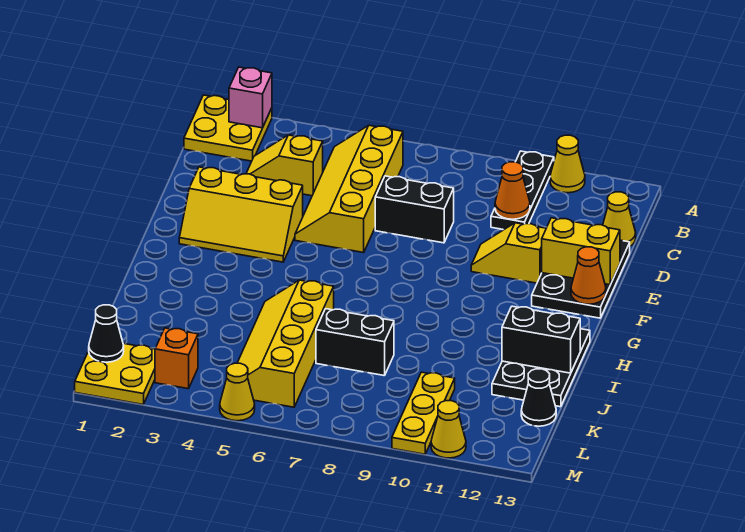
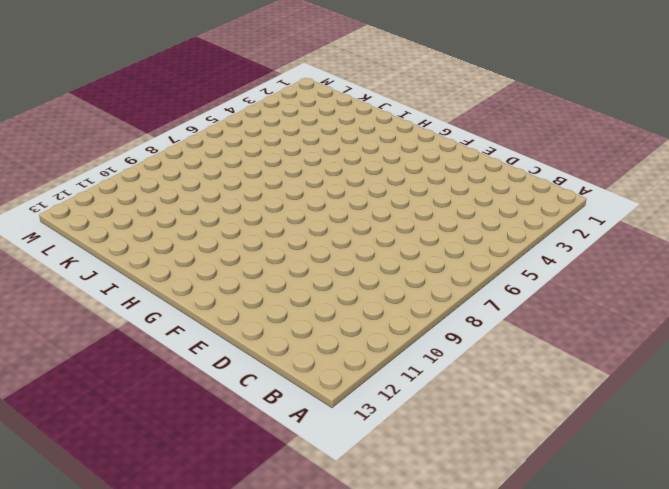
none -> yellow plate A1:B2 level 1
none -> black plate A10:C10 level 1
none -> yellow cone A11 level 1

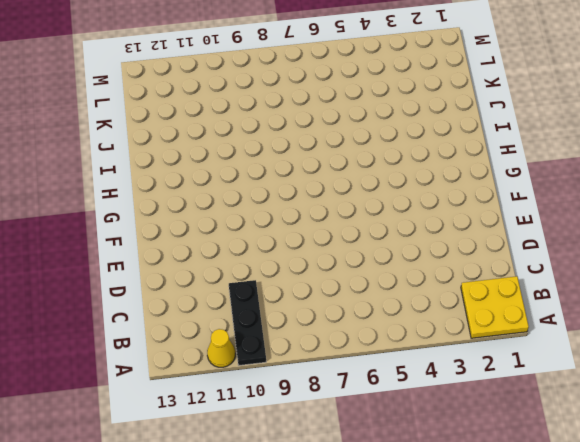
none -> yellow slope B5:E6 level 1 top 6
none -> yellow slope C3:C4 level 1 top 4
none -> yellow cone C13 level 1

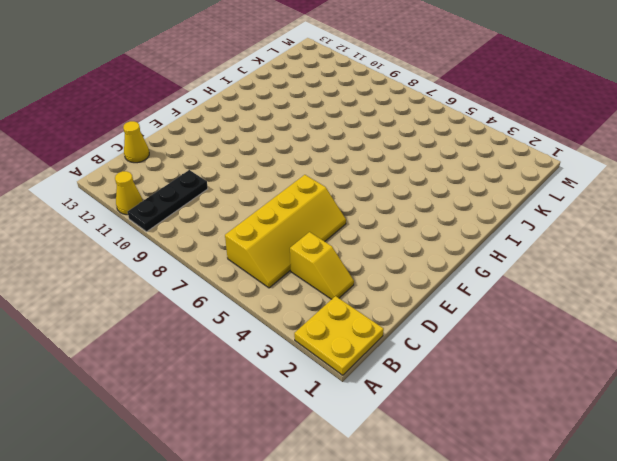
none -> black brick D7:D8 level 1
none -> black plate D12:F13 level 1
none -> yellow slope E2:F4 level 1 top E

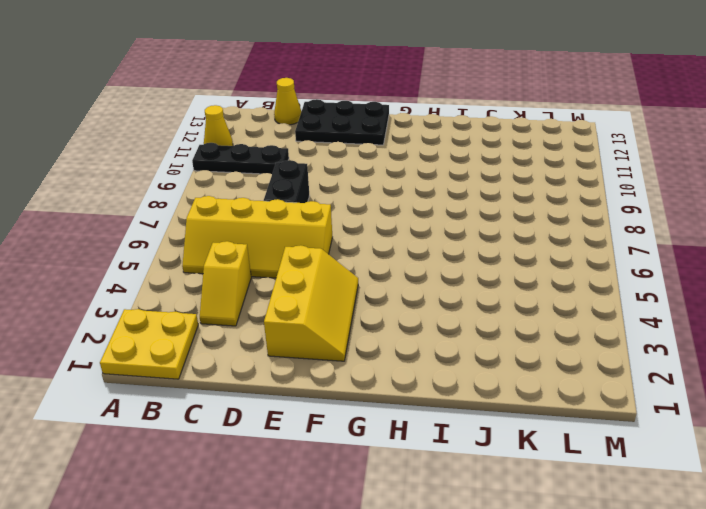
none -> yellow slope E10:E11 level 1 top 11
none -> black plate H12:J13 level 1
none -> yellow slope I5:L6 level 1 top 6

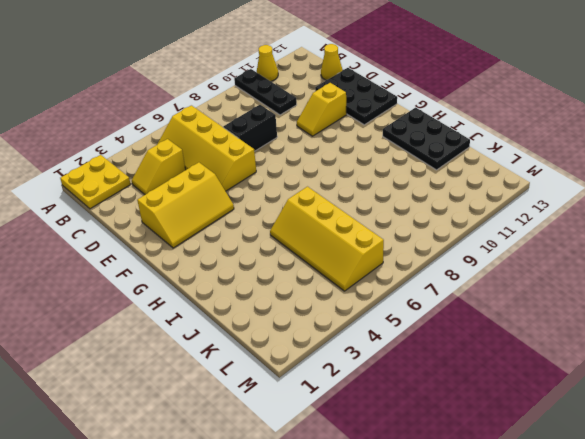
none -> black brick J7:J8 level 1
none -> yellow plate K10:M10 level 1
none -> black cone K13 level 1

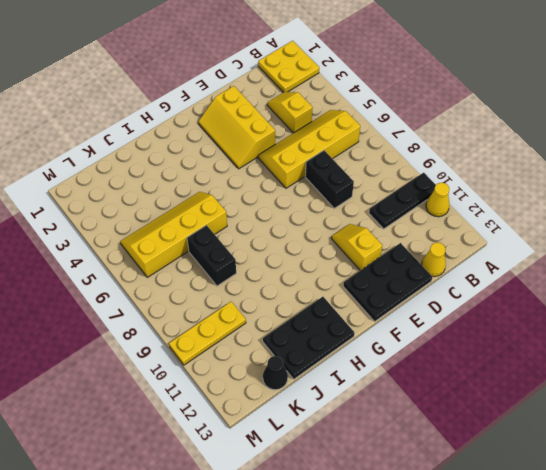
none -> yellow plate L1:M2 level 1
none -> orange brick L3 level 1
none -> yellow cone M5 level 1

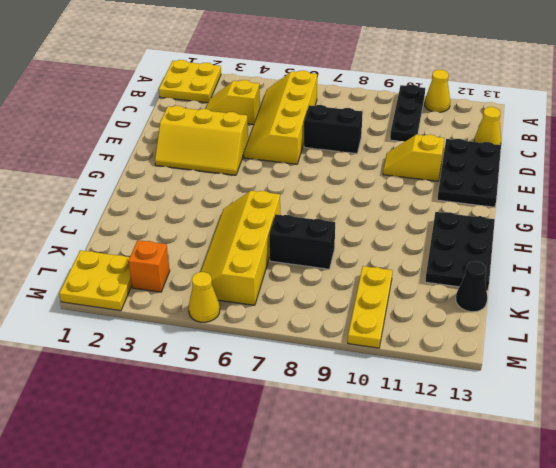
none -> yellow cone M11 level 1
none -> pink brick A2 level 2
none -> orange cone C10 level 2

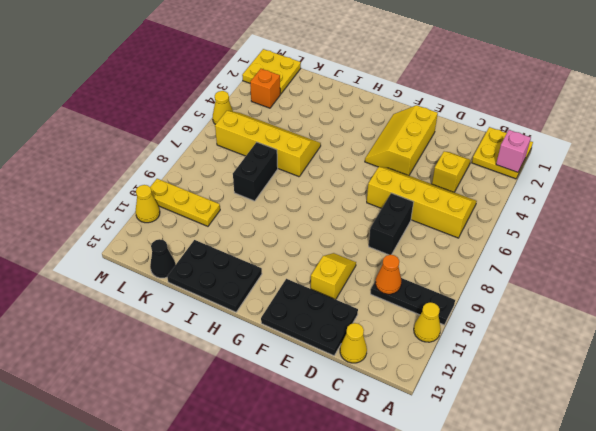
none -> yellow brick E12:E13 level 2
none -> orange cone F13 level 2
none -> black brick I12:I13 level 2

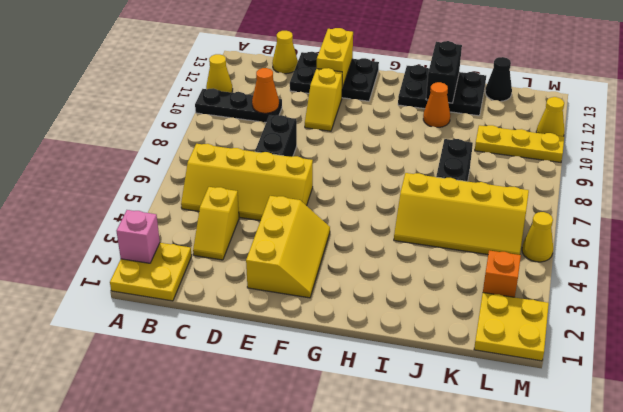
orange cone I11 level 1 -> orange cone F13 level 2
none -> black cone L1 level 2

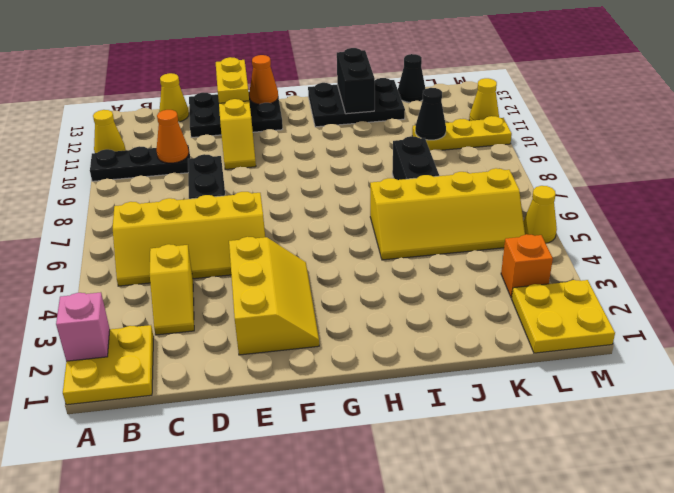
black cone K10 level 2 -> black cone L1 level 2

